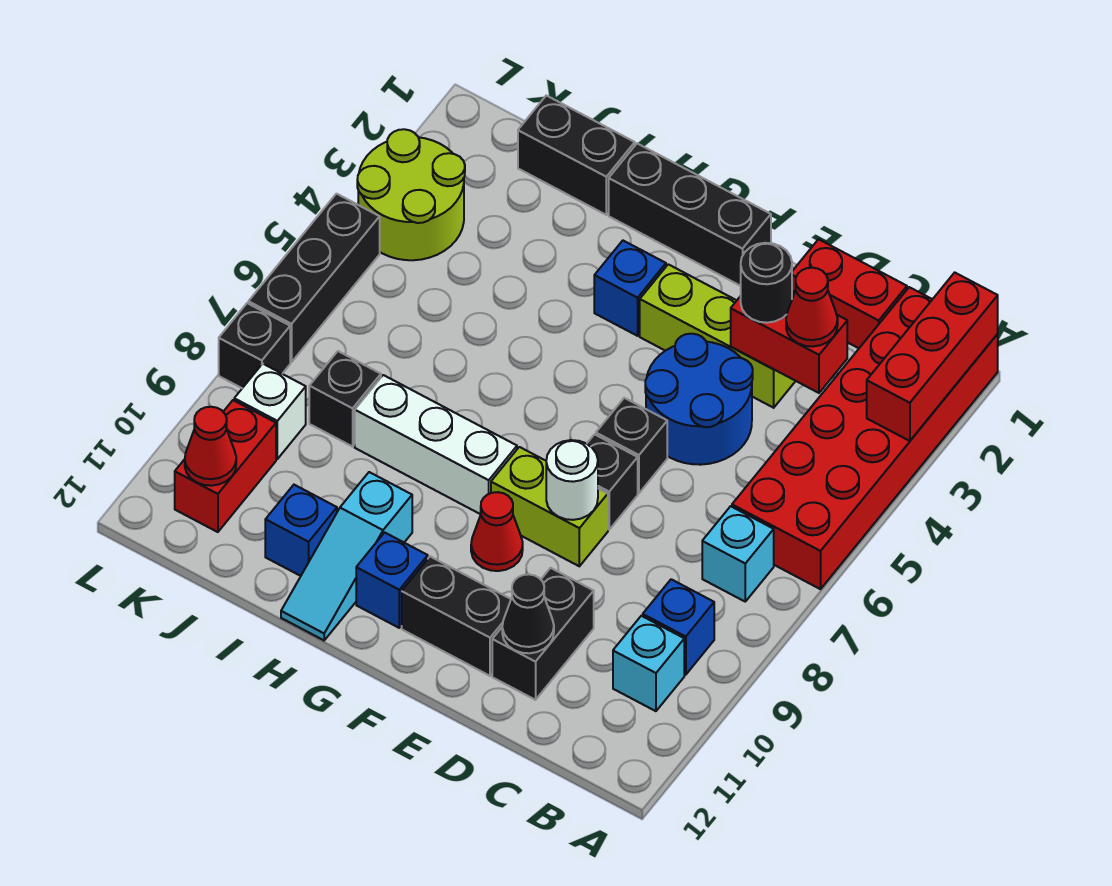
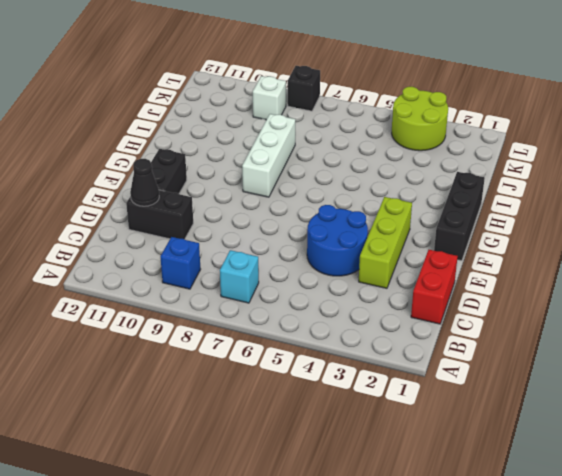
none -> red brick A1:B6 level 1
none -> cyan brick B10 level 1
none -> black brick E6 level 1
none -> black brick E7 level 1

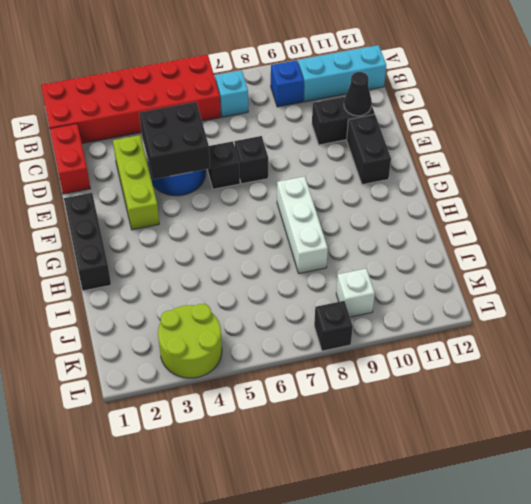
cyan brick B10:B12 level 1 -> cyan brick B10 level 1
black brick D4:E5 level 2 -> none
none -> lime brick E8:F8 level 1
none -> red cone F9 level 1
none -> blue brick G3 level 1
none -> blue brick G11 level 1

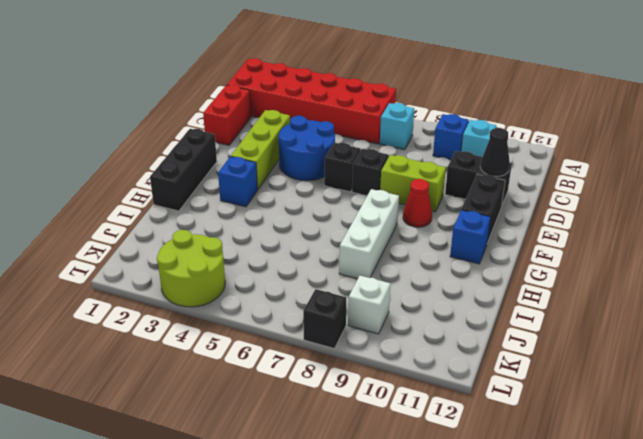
lime brick E8:E9 level 1 -> lime brick E8:F8 level 1
none -> cyan slope H10:H12 level 1 top 10
none -> black brick I1:J1 level 1
none -> blue brick I11 level 1
none -> black brick J8 level 1

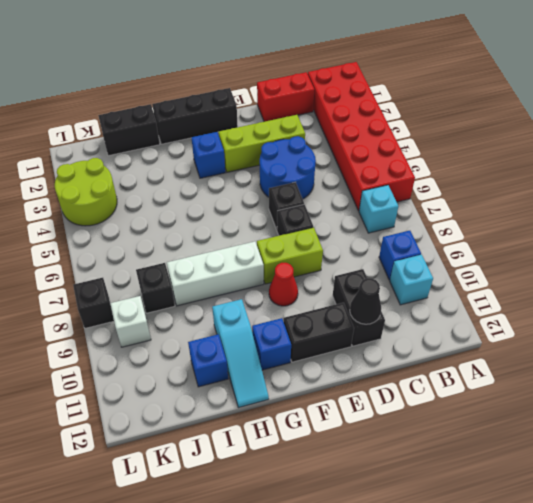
none -> red brick K10:K11 level 1
none -> black brick L5:L7 level 1
none -> red brick A1:A3 level 2
none -> red brick C3:D3 level 2

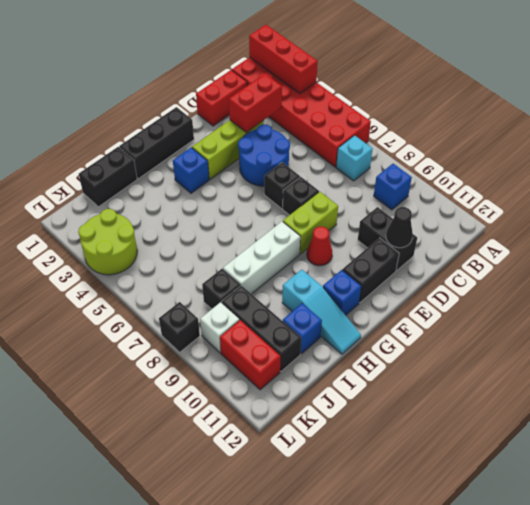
black brick J9:J11 level 1 -> black brick L5:L7 level 1
none -> cyan brick B10 level 1
none -> white round brick E8 level 2
none -> red cone K11 level 2
none -> red cone C3 level 3

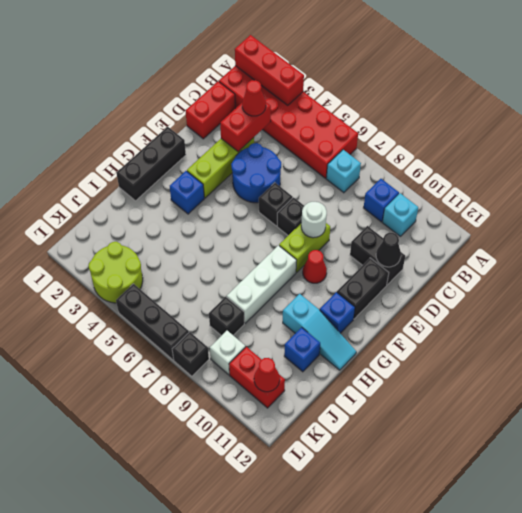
none -> black brick I1:J1 level 1
none -> black round brick D3 level 3

